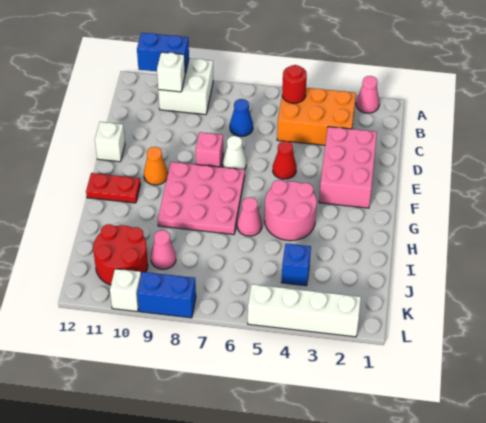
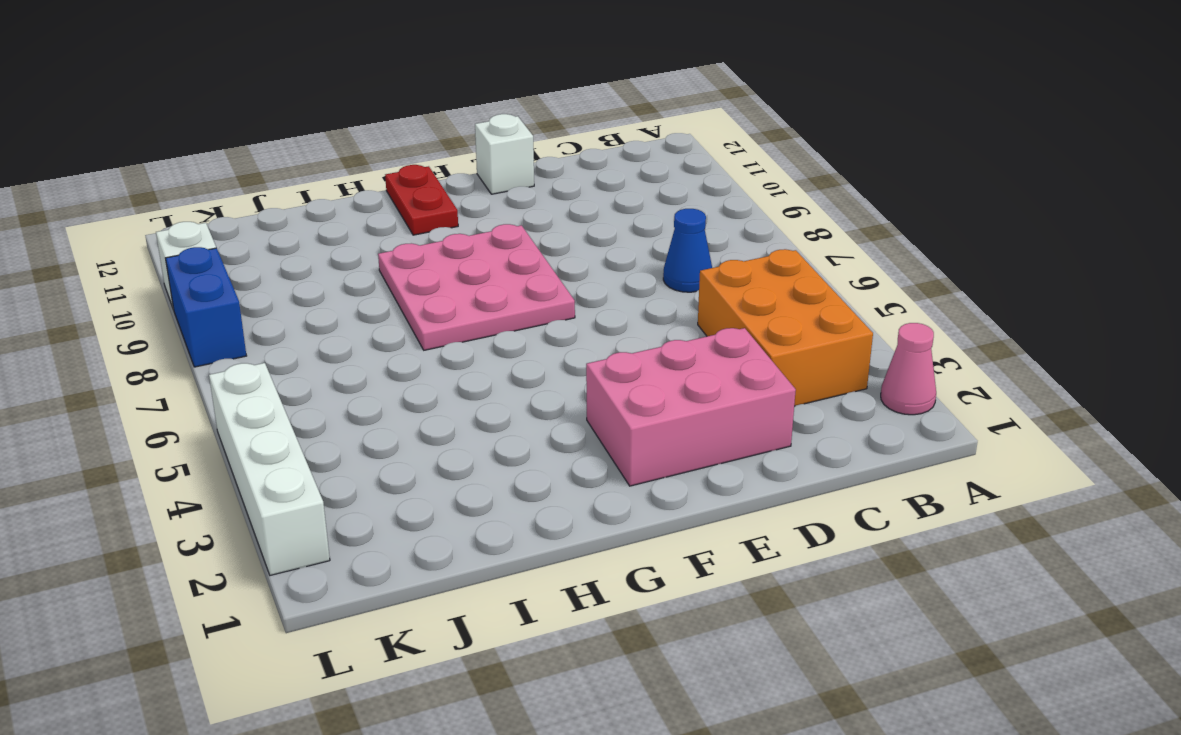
none -> white brick A9:B10 level 1
none -> red cone E5 level 1
none -> white cone E7 level 1

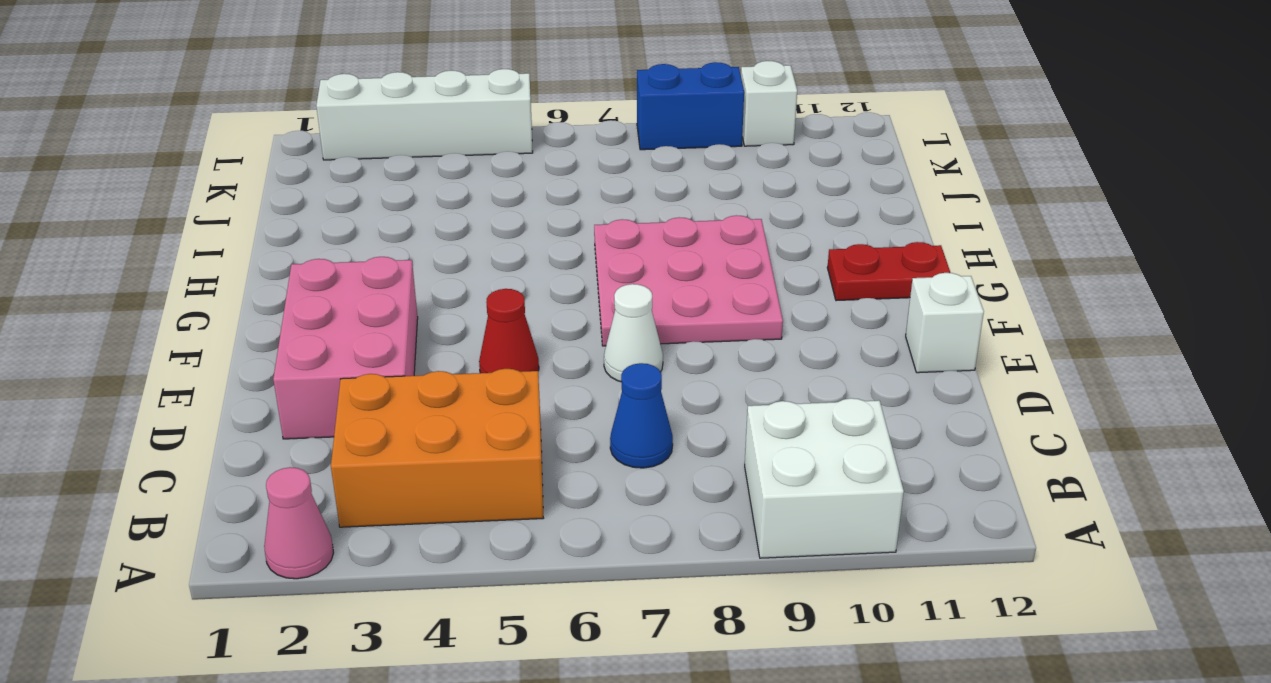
none -> pink brick E8 level 1
none -> orange cone F10 level 1
none -> pink round brick G4:H5 level 1

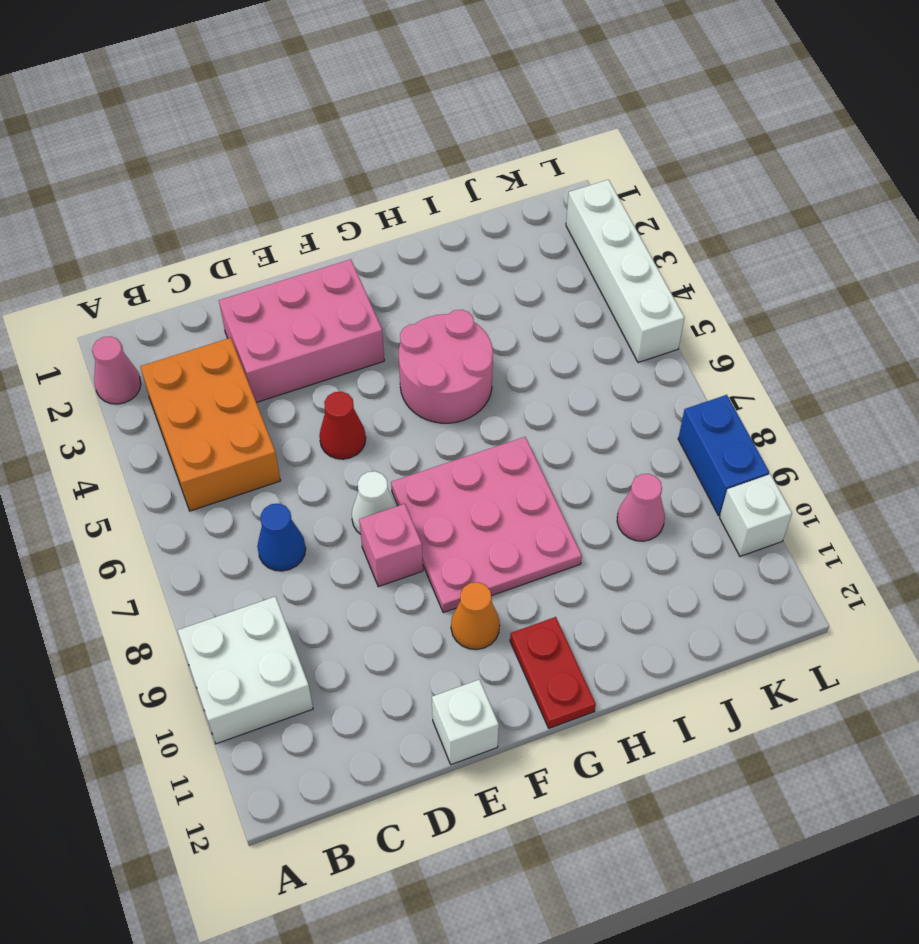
none -> pink cone H6 level 1
none -> blue brick J4 level 1
none -> red round brick J10:K11 level 1

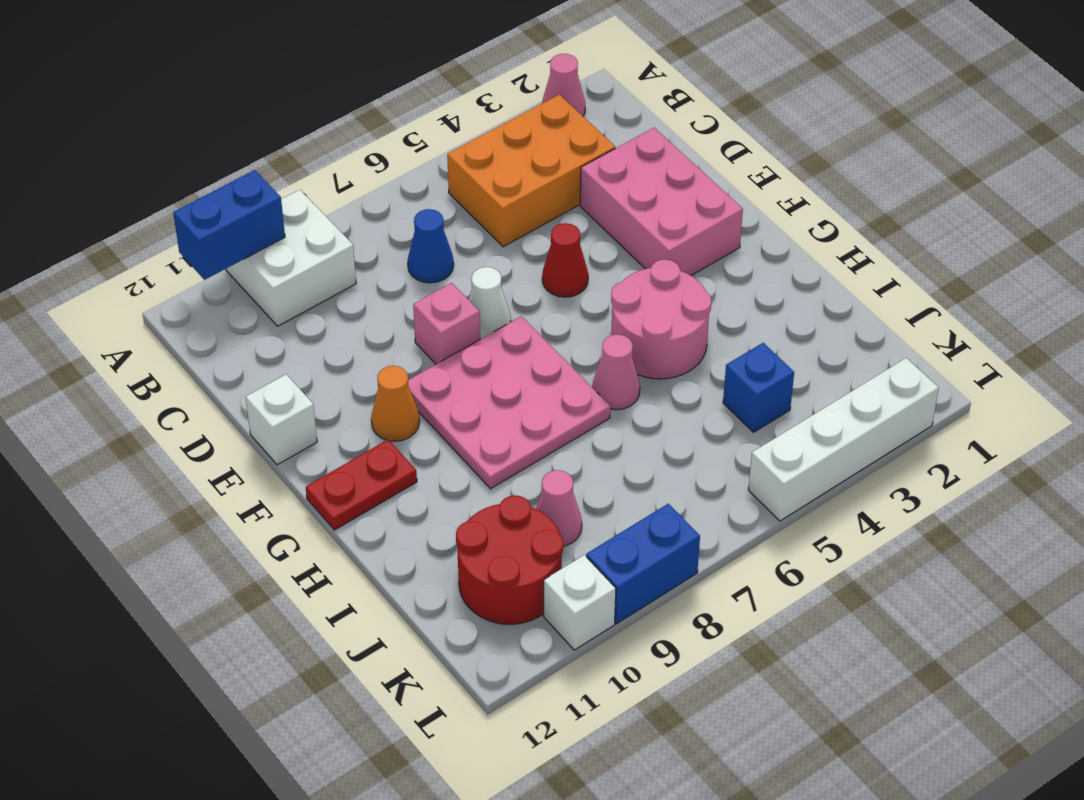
none -> red round brick B5 level 2
none -> white brick B10 level 2

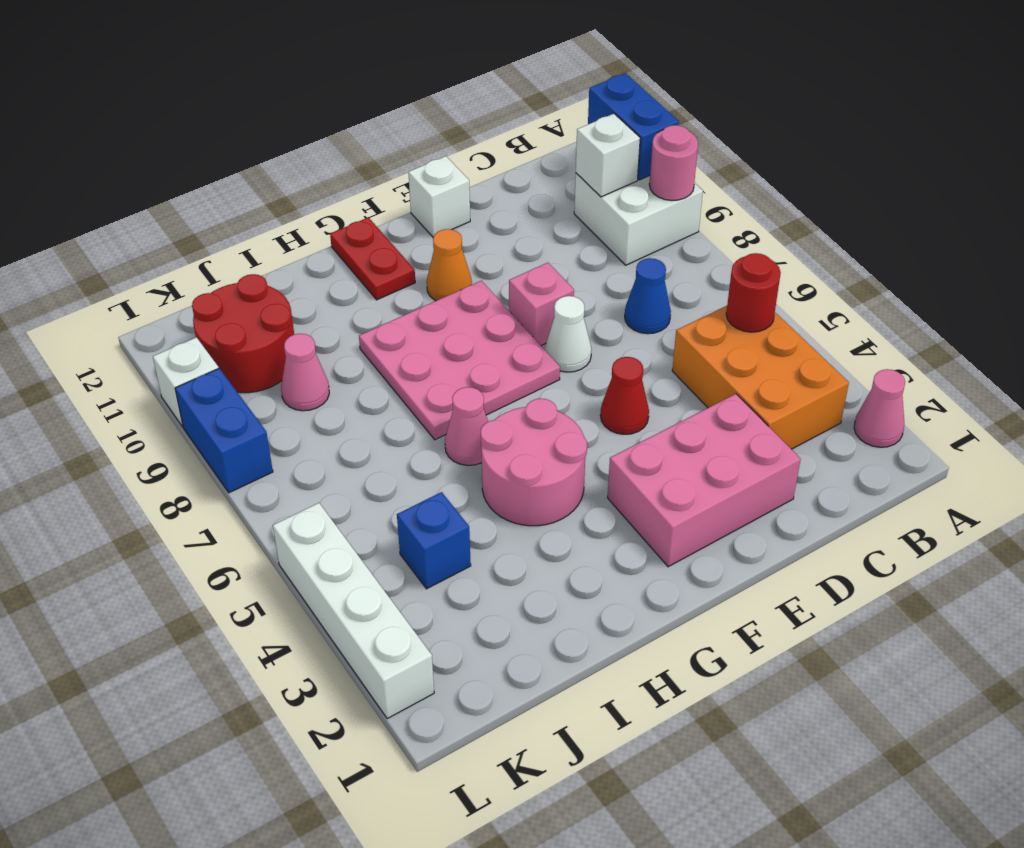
pink round brick A9 level 2 -> none

